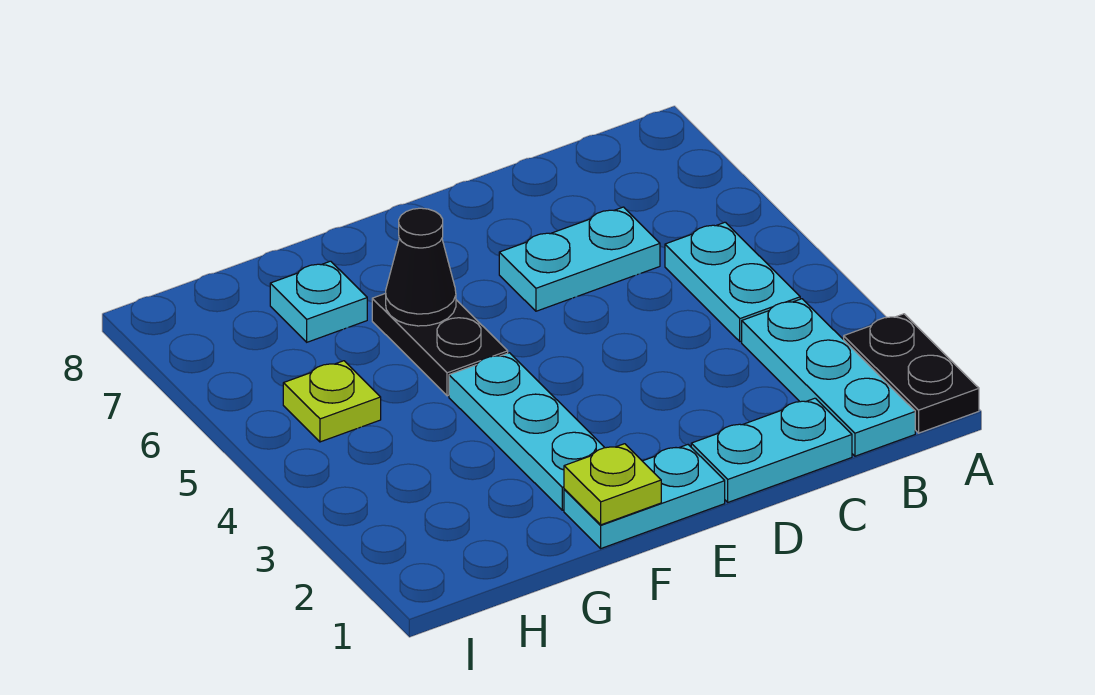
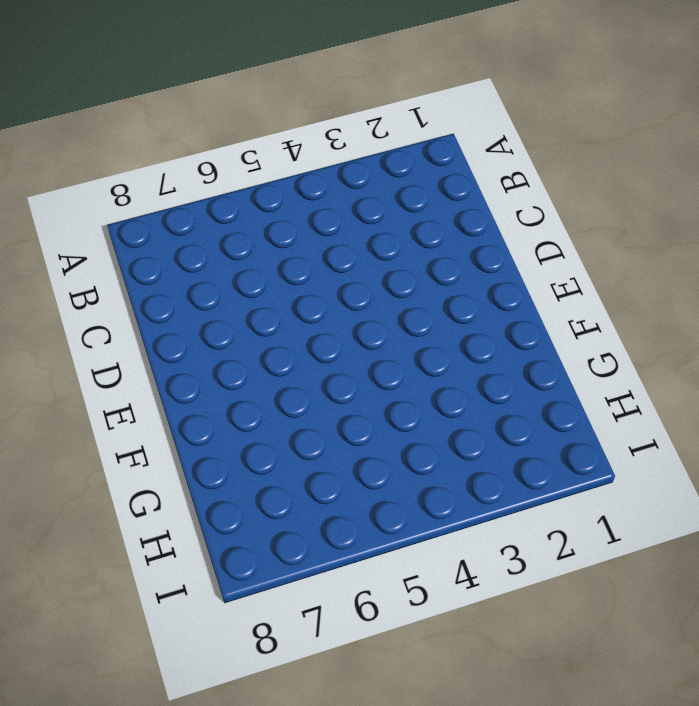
none -> black plate A1:A2 level 1
none -> cyan plate B1:B3 level 1
none -> cyan plate B4:B5 level 1

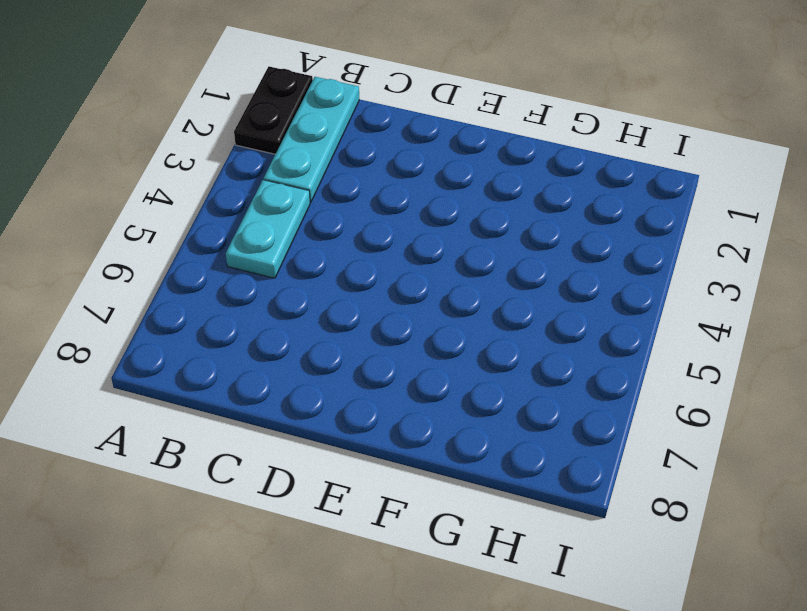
none -> cyan plate C1:D1 level 1
none -> cyan plate C6:D6 level 1
none -> cyan plate E1:F1 level 1

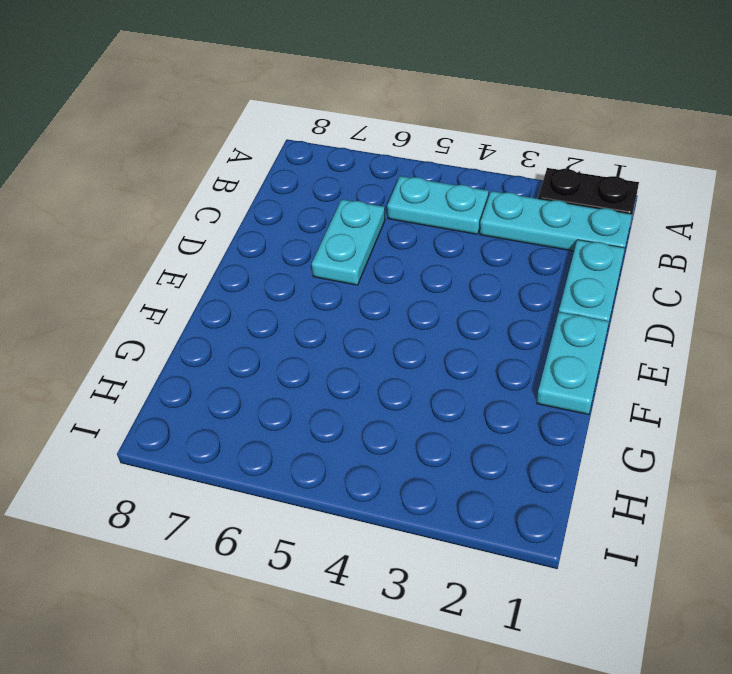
none -> cyan plate F2:F4 level 1
none -> black plate F5:F6 level 1
none -> cyan plate G7 level 1

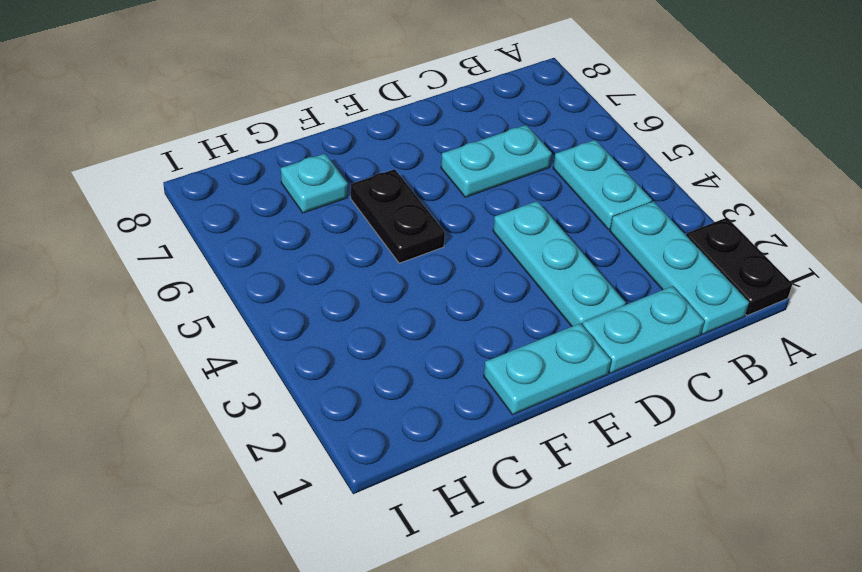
cyan plate D2:D4 level 1 -> cyan plate F2:F4 level 1
none -> lime plate H5 level 1
none -> lime plate F1 level 2
none -> black cone F6 level 2

